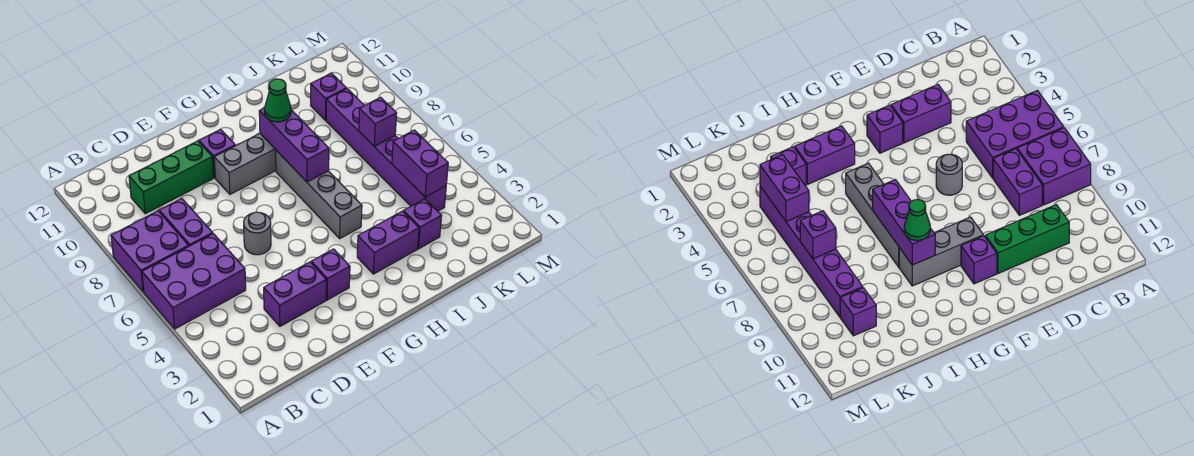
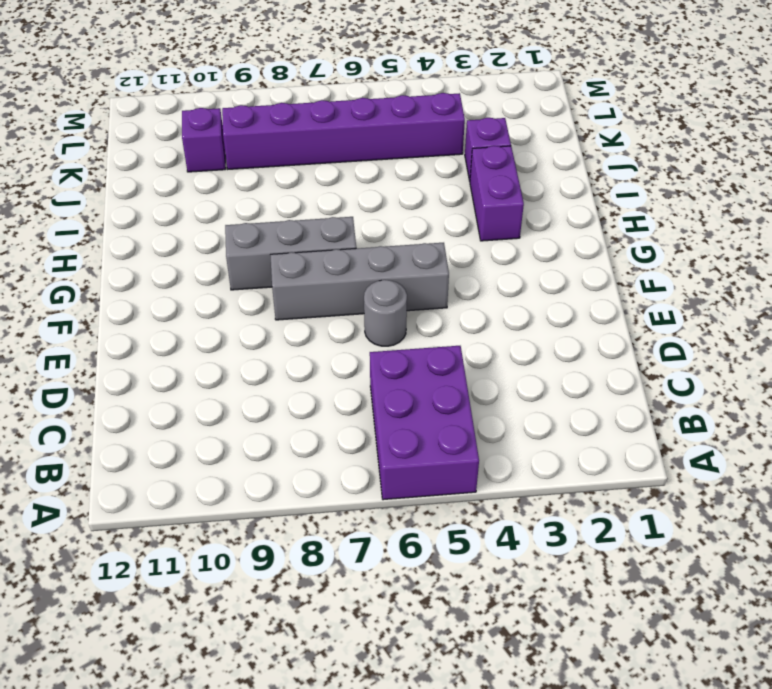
grey brick F5:F8 level 1 -> grey brick H5:H8 level 1
grey brick G7:G9 level 1 -> grey brick F9:H9 level 1
none -> purple brick A7:B8 level 1
none -> purple brick C7:C8 level 1
none -> green brick C10:E10 level 1

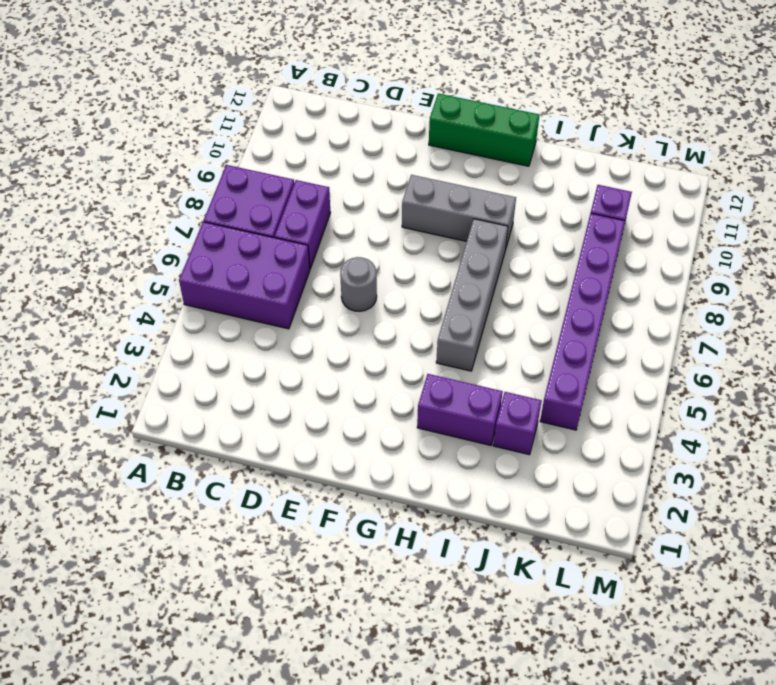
green brick F12:H12 level 1 -> green brick C10:E10 level 1
none -> purple brick D3:E3 level 1
none -> purple brick F3 level 1
none -> purple brick F10 level 1

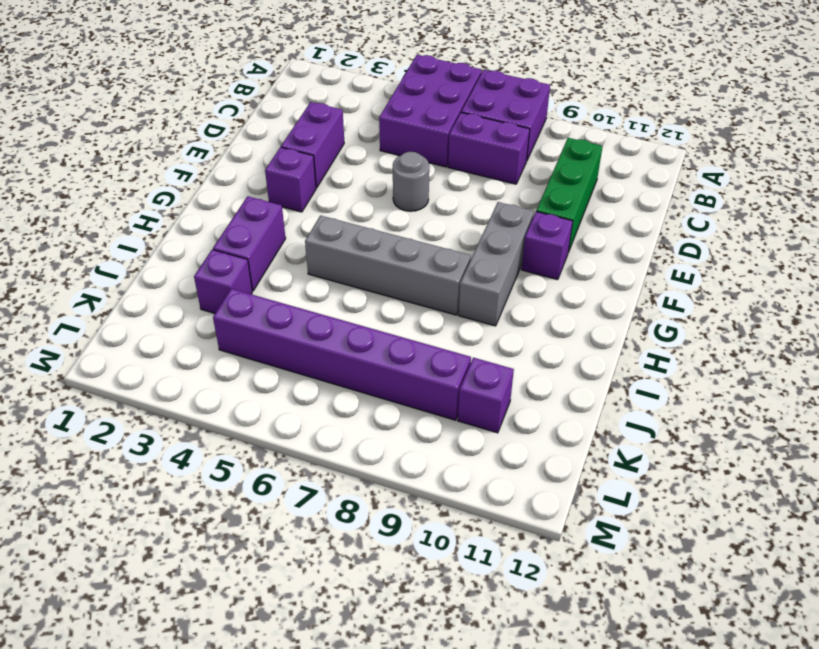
none -> purple brick H7:H9 level 2
none -> purple brick K4:K5 level 2
none -> purple brick K7 level 2

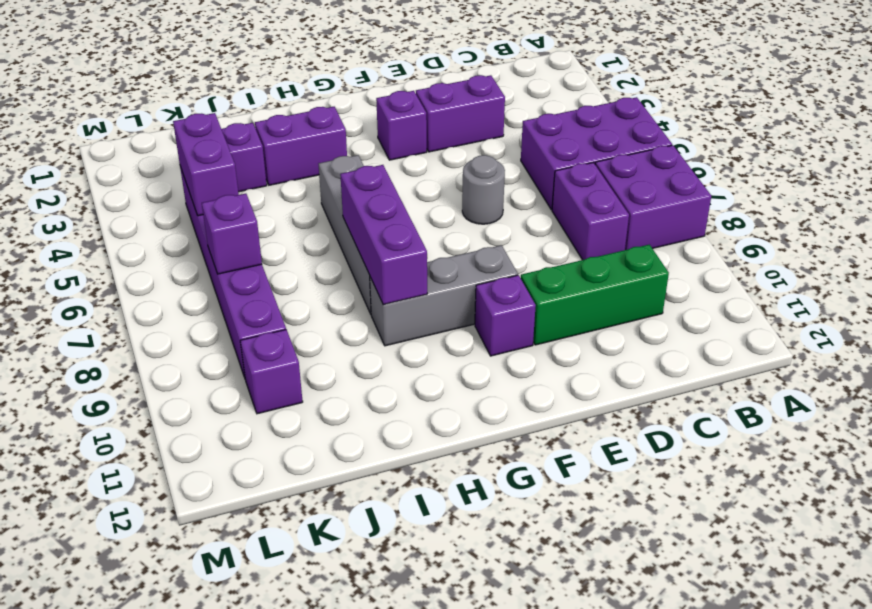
none -> green cone H9 level 3

